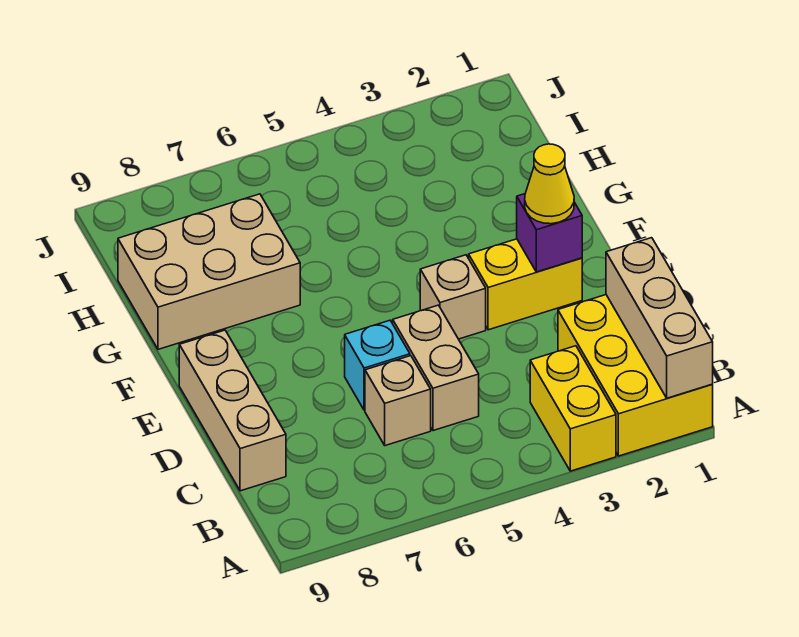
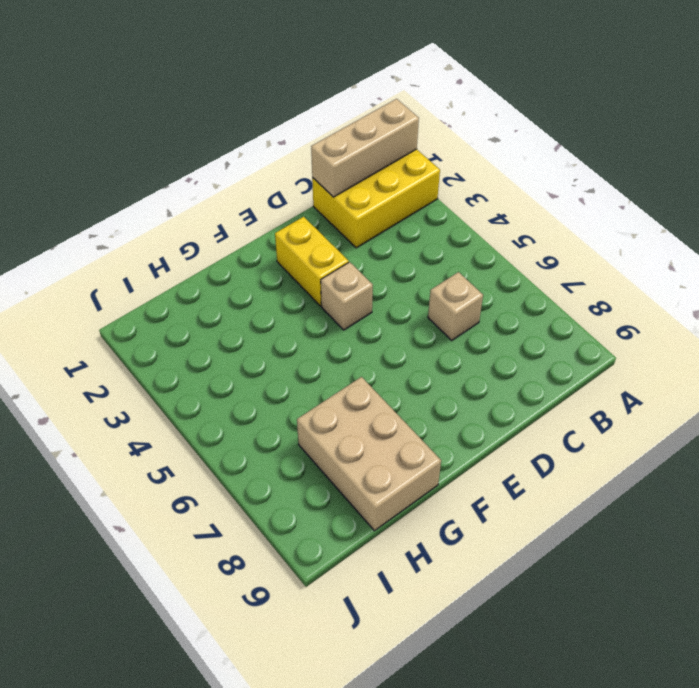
none -> yellow brick A3:B3 level 1
none -> tan brick C5:D5 level 1
none -> tan brick C9:E9 level 1

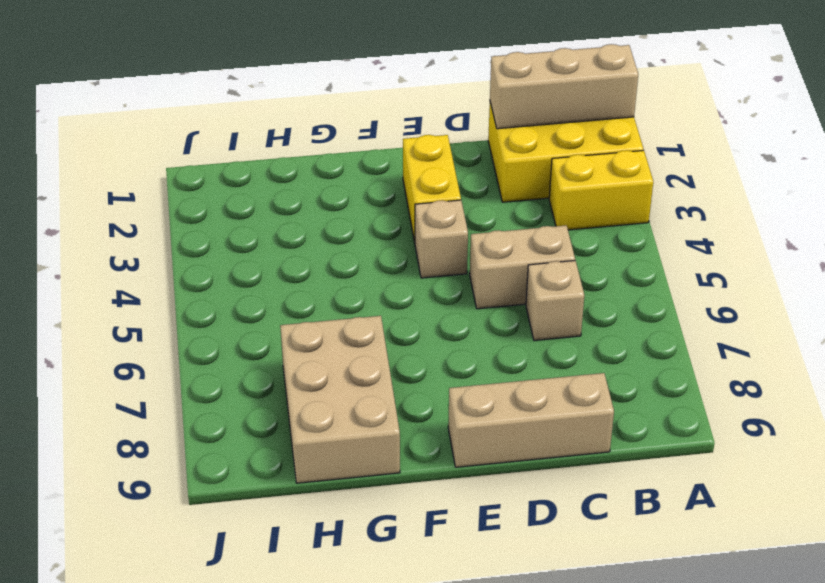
none -> cyan brick D6 level 1
none -> purple brick E2 level 2
none -> yellow cone E2 level 3

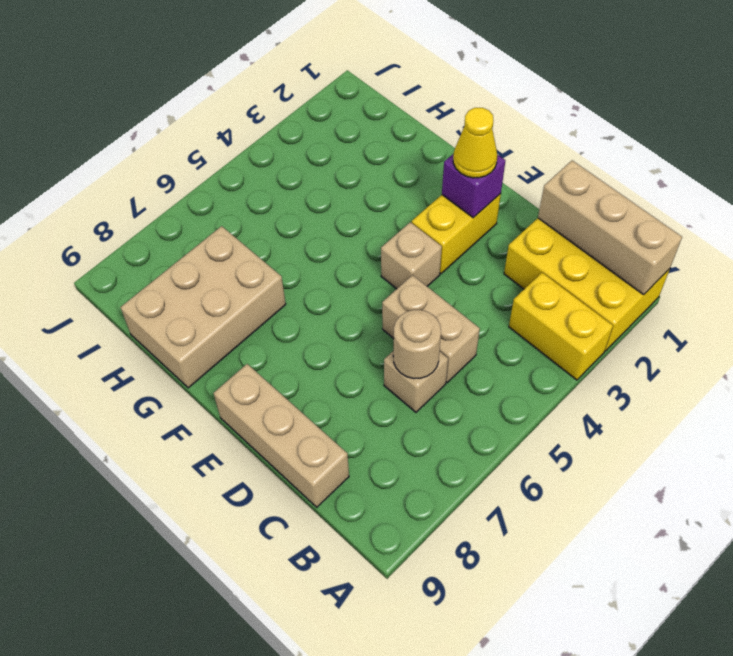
tan round brick C6 level 2 -> none
none -> cyan brick D6 level 1

